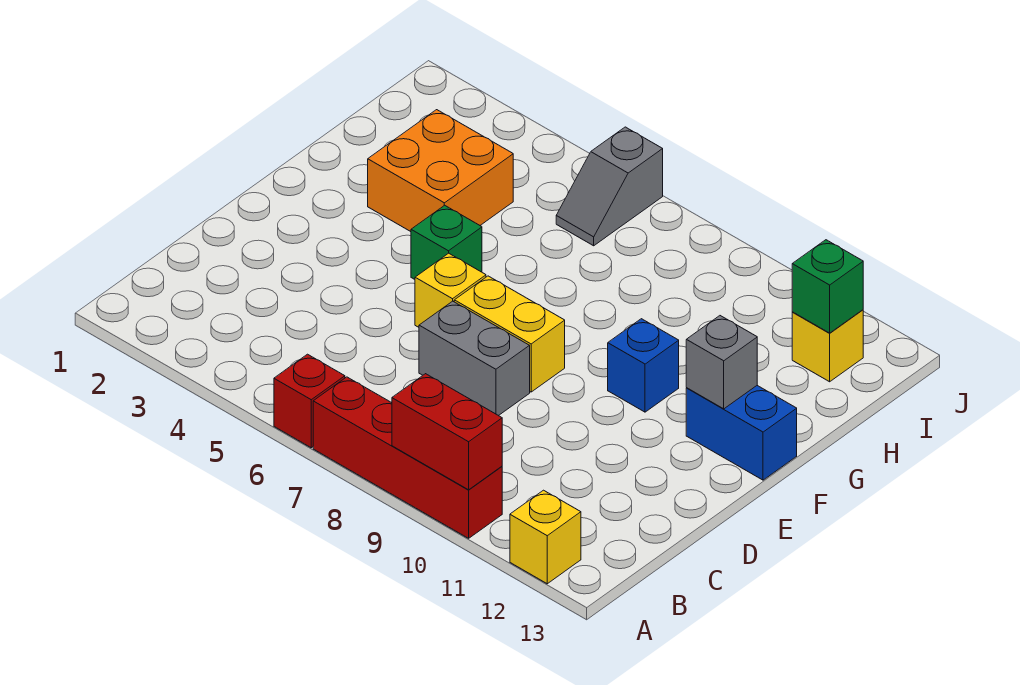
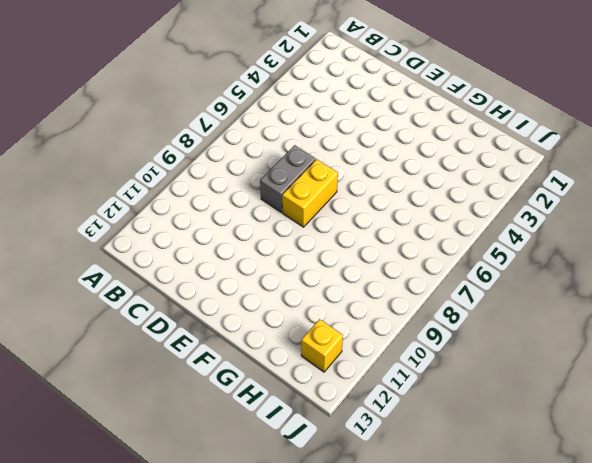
none -> red brick A6 level 1
none -> red brick A7:A10 level 1
none -> yellow brick A12 level 1

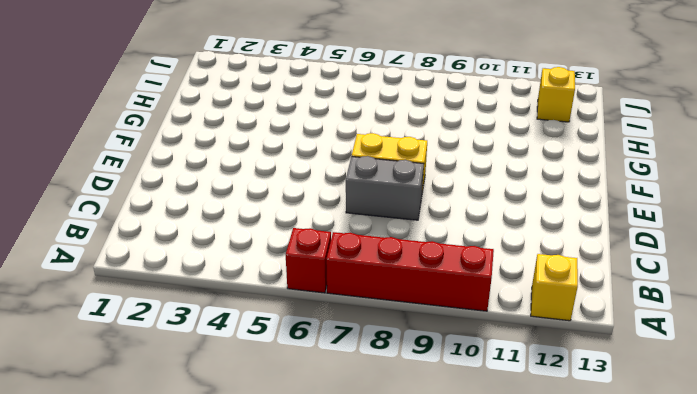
none -> yellow brick E6 level 1
none -> green brick F5 level 1
none -> blue brick F10 level 1

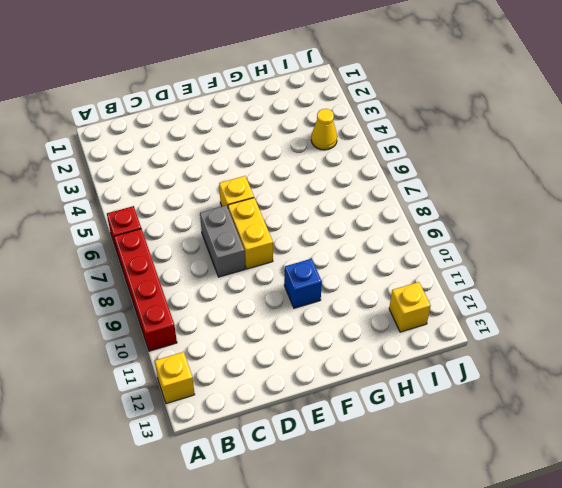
yellow cone I4 level 1 -> none
none -> green brick F5 level 1
none -> blue brick F12:F13 level 1
none -> orange brick G3:H4 level 1

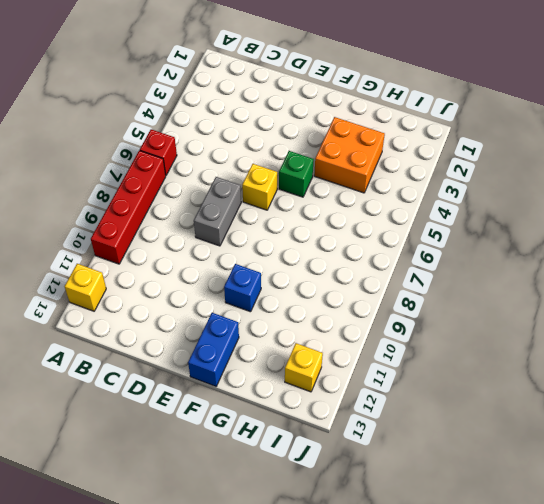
none -> yellow brick E7:E8 level 1
none -> grey slope I6:J6 level 1 top J
none -> red brick A9:A10 level 2

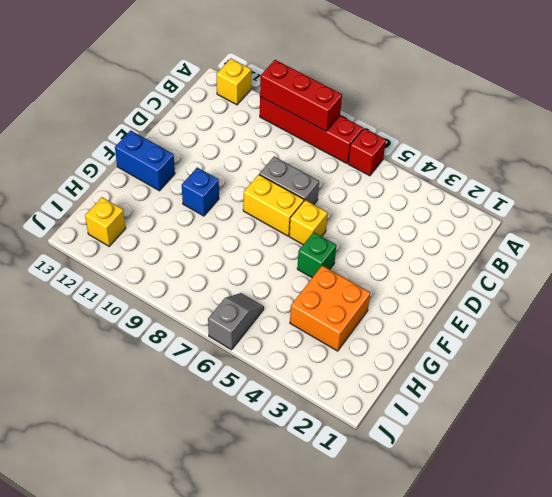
red brick A8:A10 level 2 -> red brick A9:A10 level 2
none -> grey brick F12 level 2
none -> green brick I12 level 2

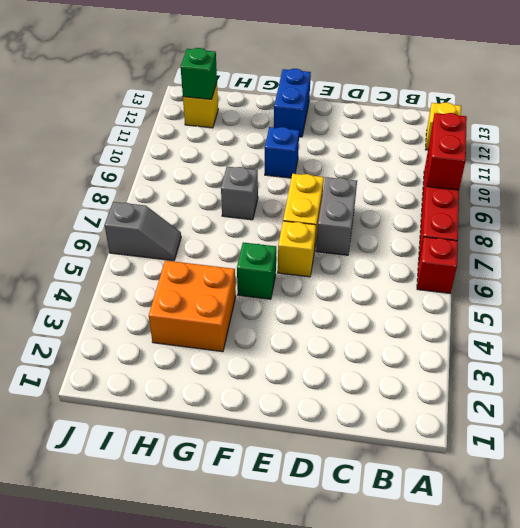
grey brick G8 level 1 -> grey brick F12 level 2

